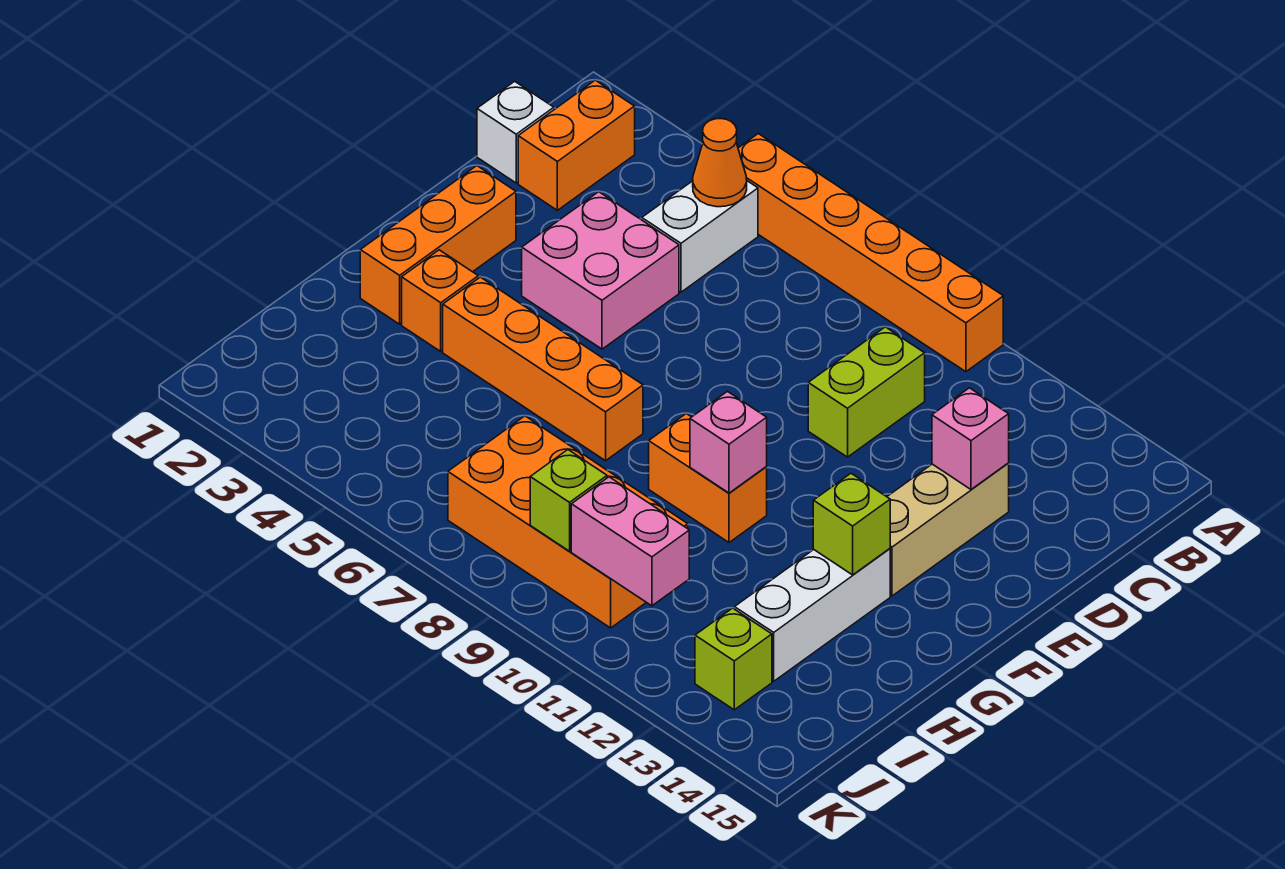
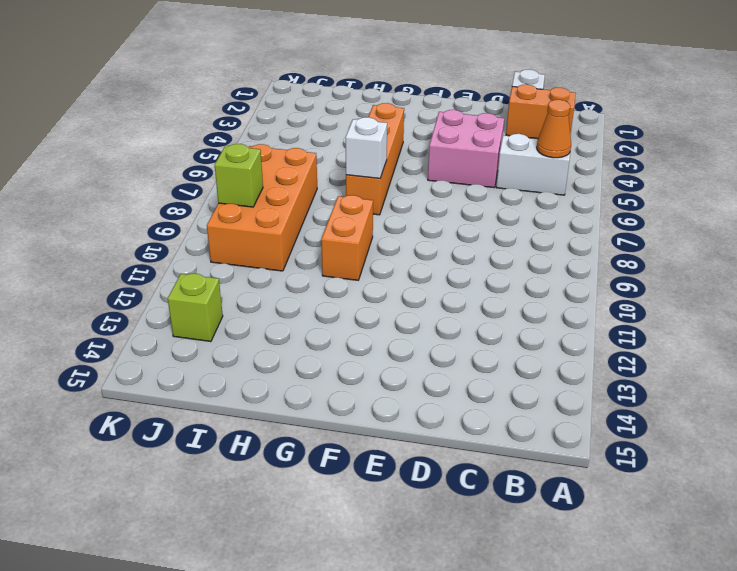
white brick G7 level 2 -> none
none -> orange brick A5:A10 level 1
none -> lime brick C10:D10 level 1
none -> tan brick D13:F13 level 1

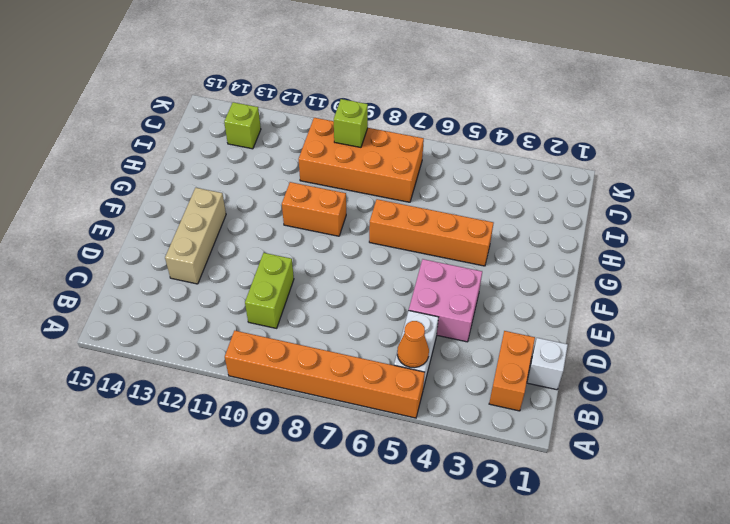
none -> orange brick E2:G2 level 1
none -> orange brick G3 level 1
none -> white brick G13:I13 level 1

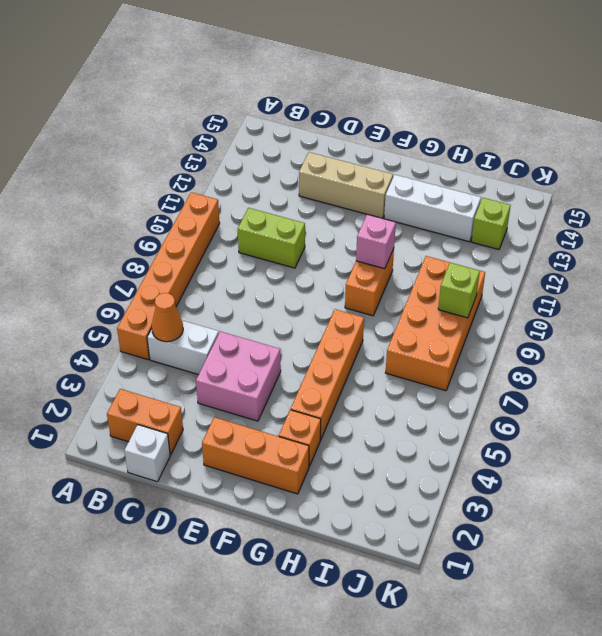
none -> pink brick D13 level 2
none -> lime brick G13 level 2
none -> pink brick J10:J11 level 2

